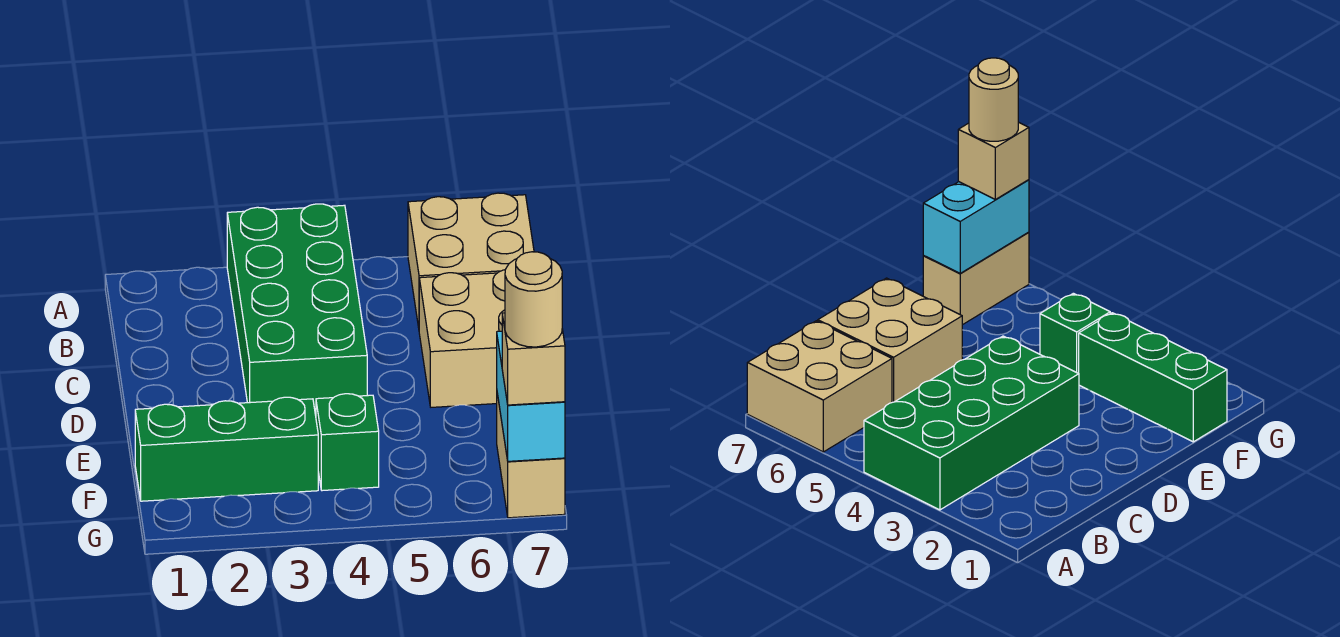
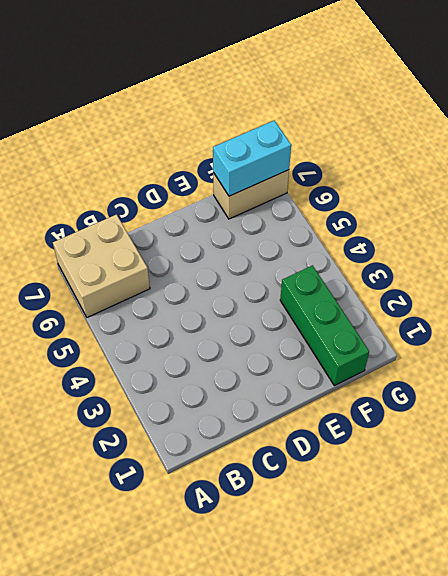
none -> green brick A3:D4 level 1
none -> tan brick C6:D7 level 1

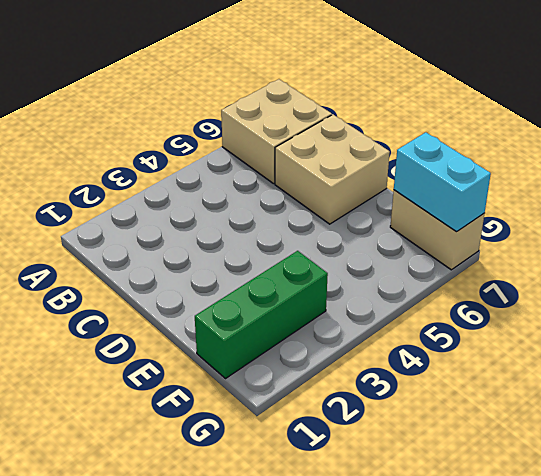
none -> green brick A3:D4 level 1
none -> green brick F4 level 1

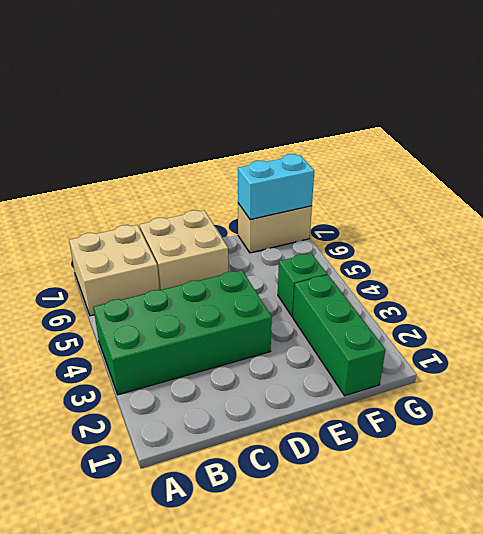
none -> tan brick G7 level 3
none -> tan round brick G7 level 4

